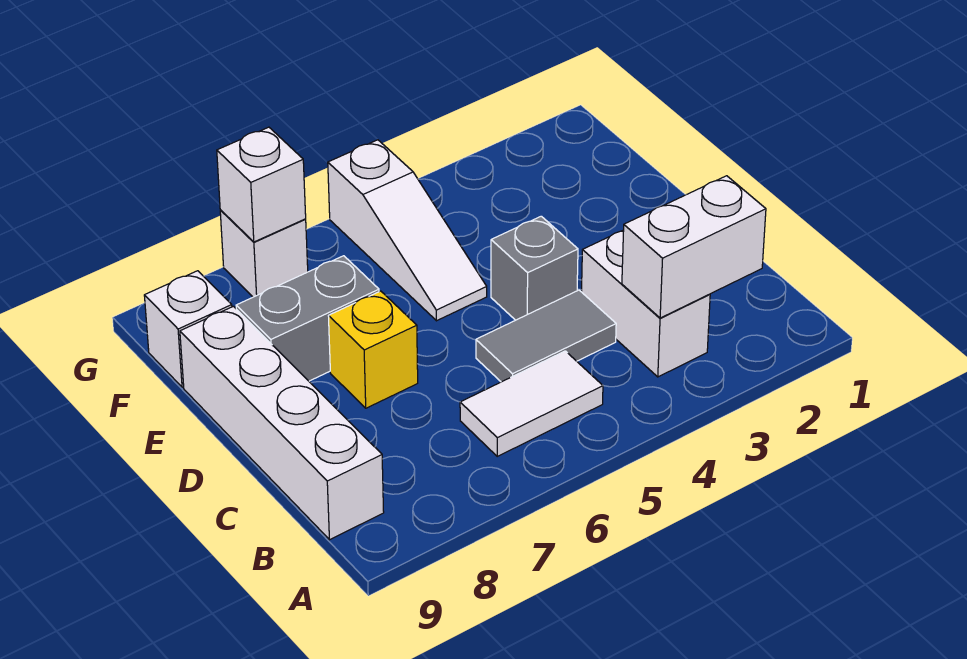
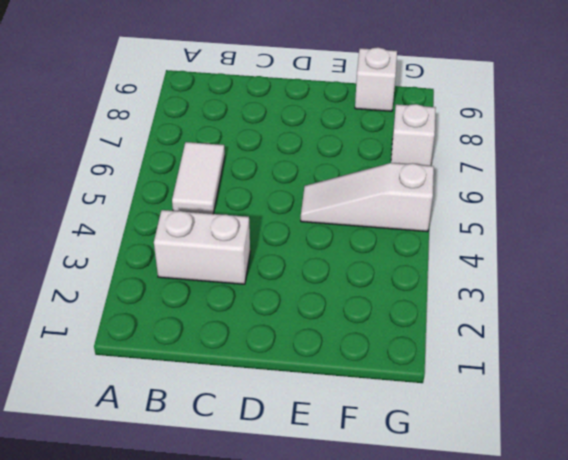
none -> white brick B9:E9 level 1
none -> grey tile C4:C5 level 1
none -> grey brick D4 level 1

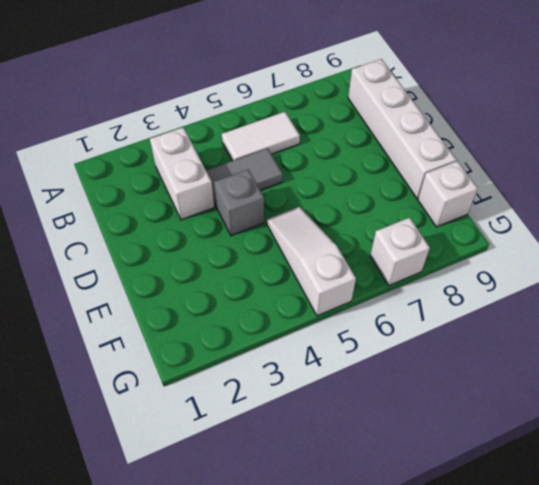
none -> yellow brick D7 level 1
none -> grey brick E7:E8 level 1
none -> white brick B2:B3 level 2

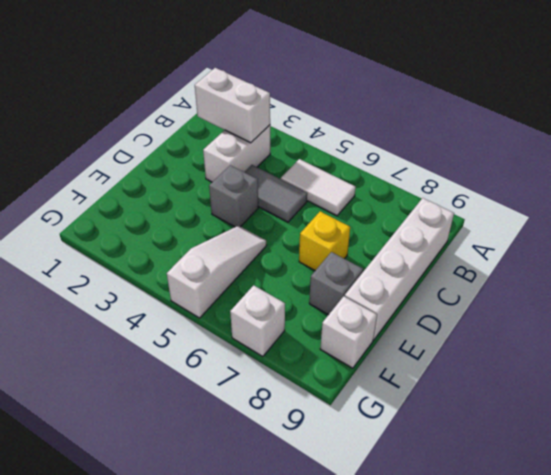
grey brick E8 level 1 -> grey brick E7:E8 level 1
none -> white brick G7 level 2

